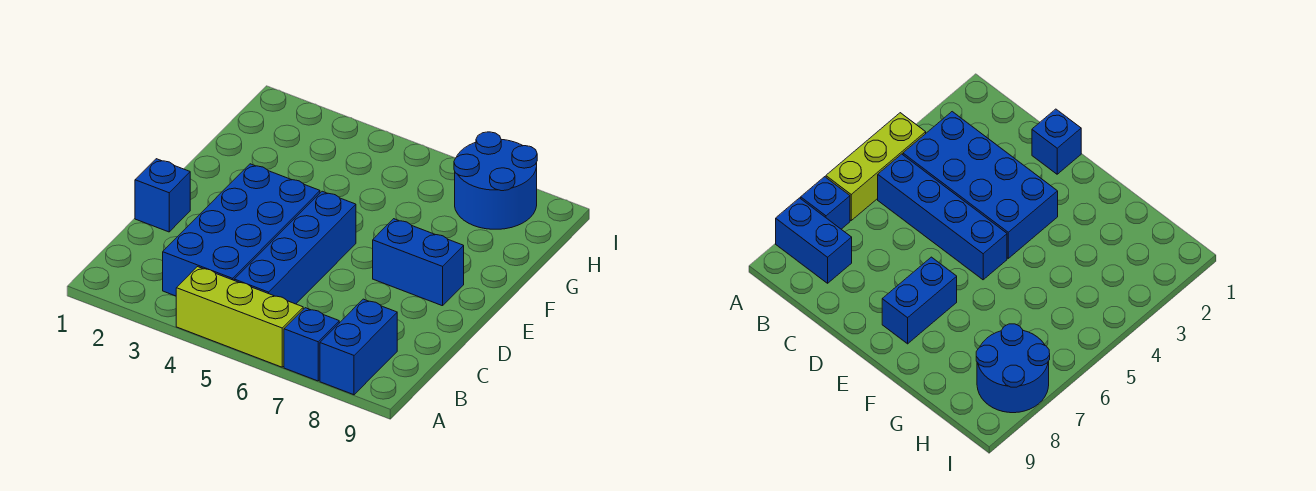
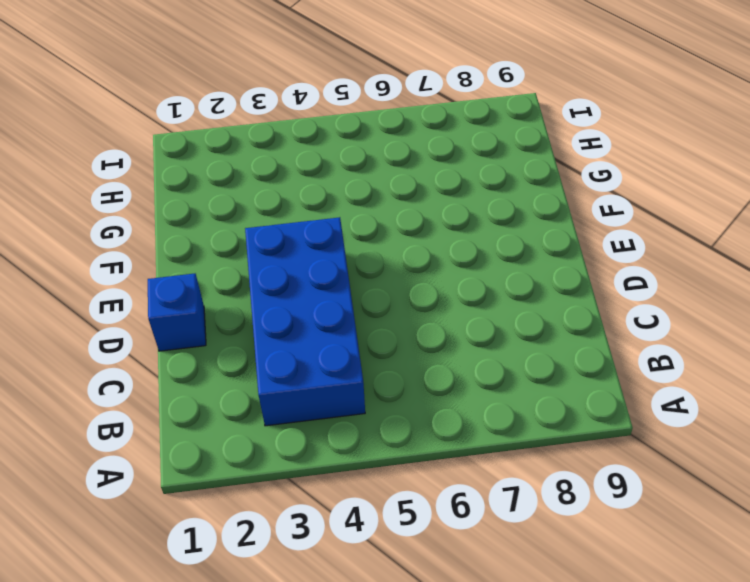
none -> lime brick A4:A6 level 1
none -> blue brick A7 level 1

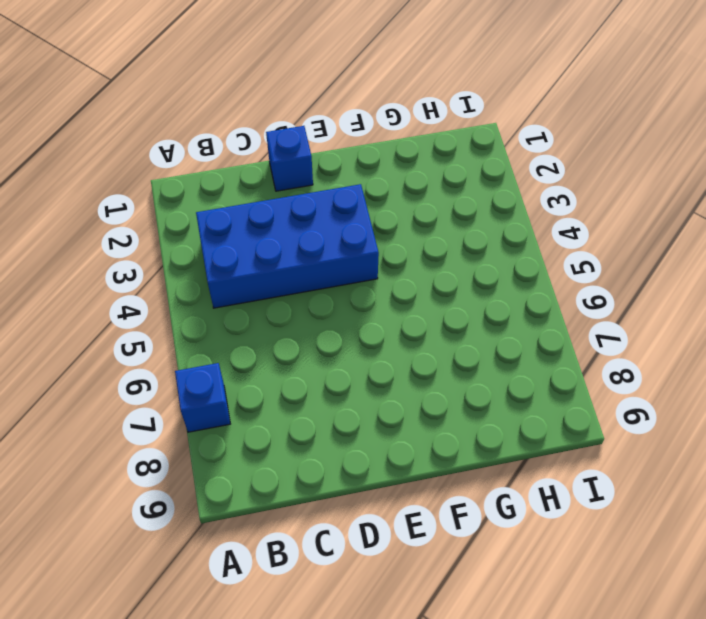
none -> lime brick A4:A6 level 1
none -> blue brick A8:B8 level 1

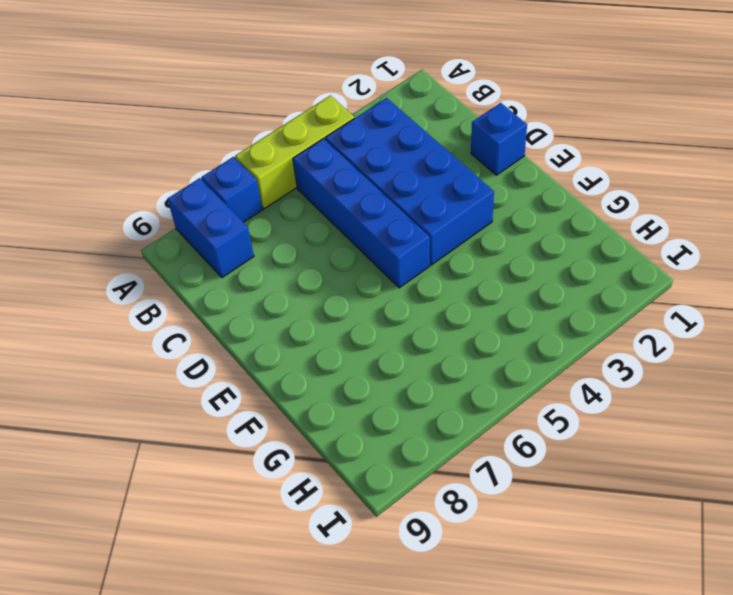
none -> blue brick E7:E8 level 1
none -> blue round brick H7:I8 level 1

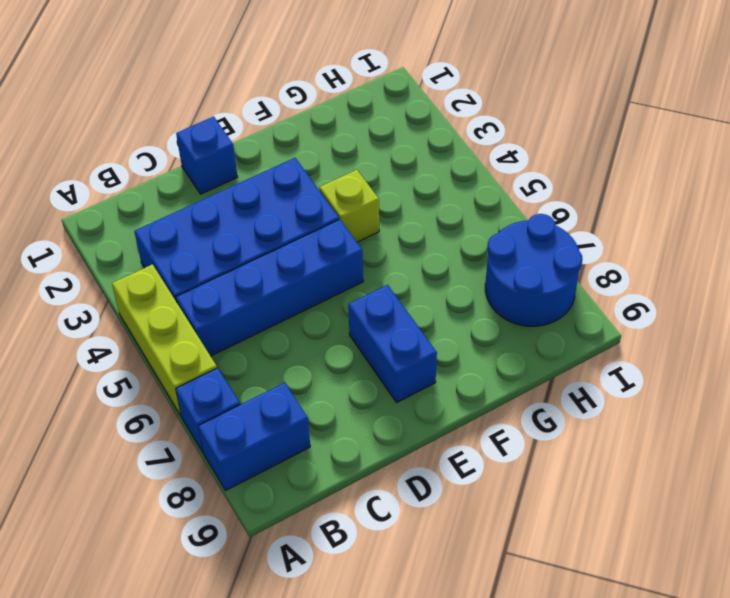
lime brick F4 level 1 -> none

